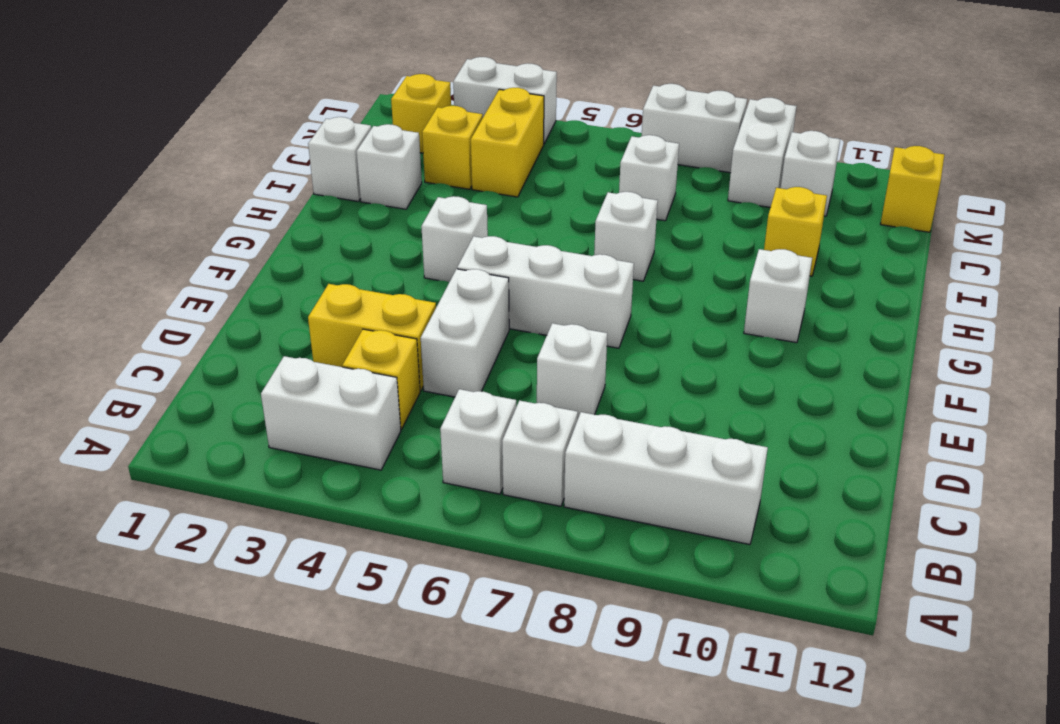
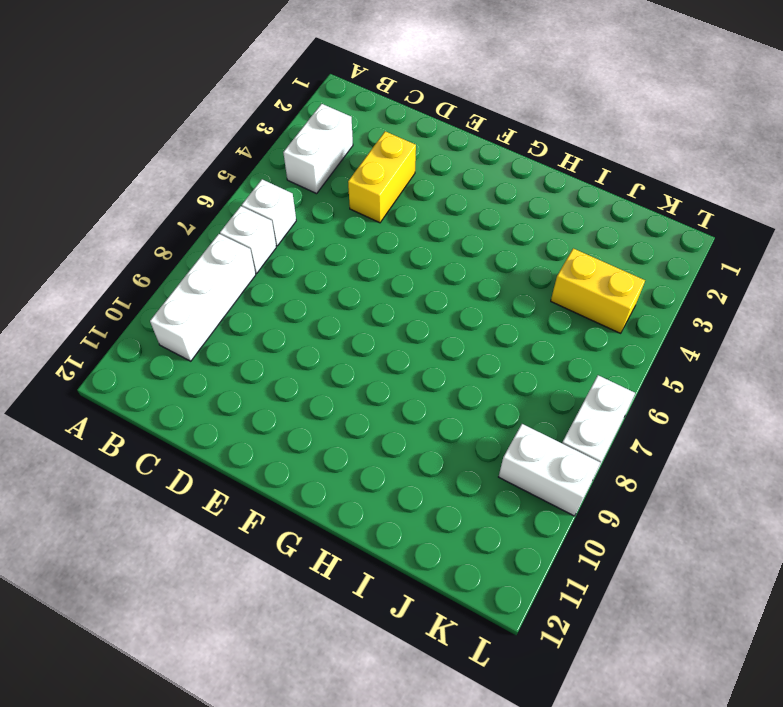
none -> yellow brick C4 level 1
none -> white brick D5:E5 level 1
none -> white brick D7 level 1

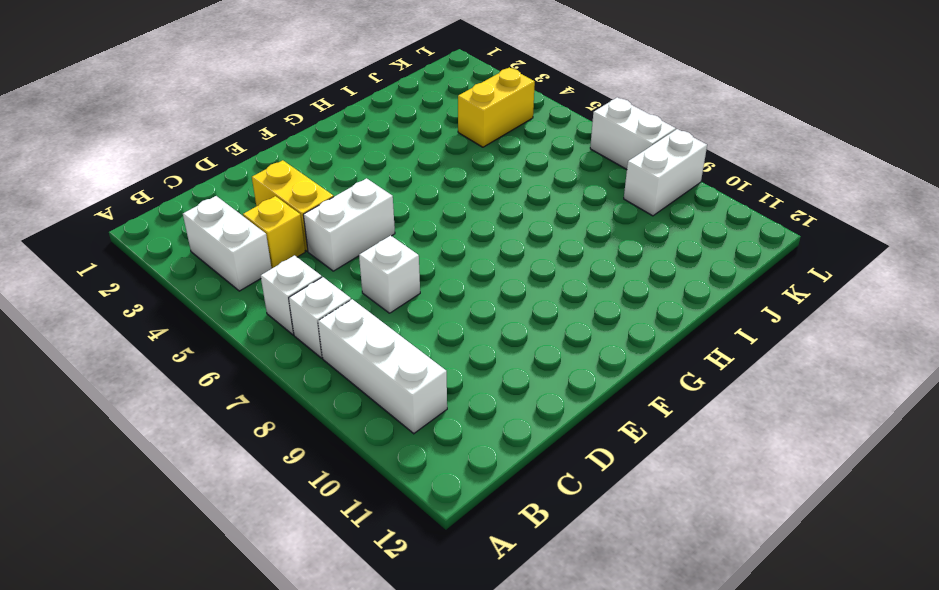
none -> white brick F5:F7 level 1
none -> white brick G4 level 1
none -> white brick G10 level 1

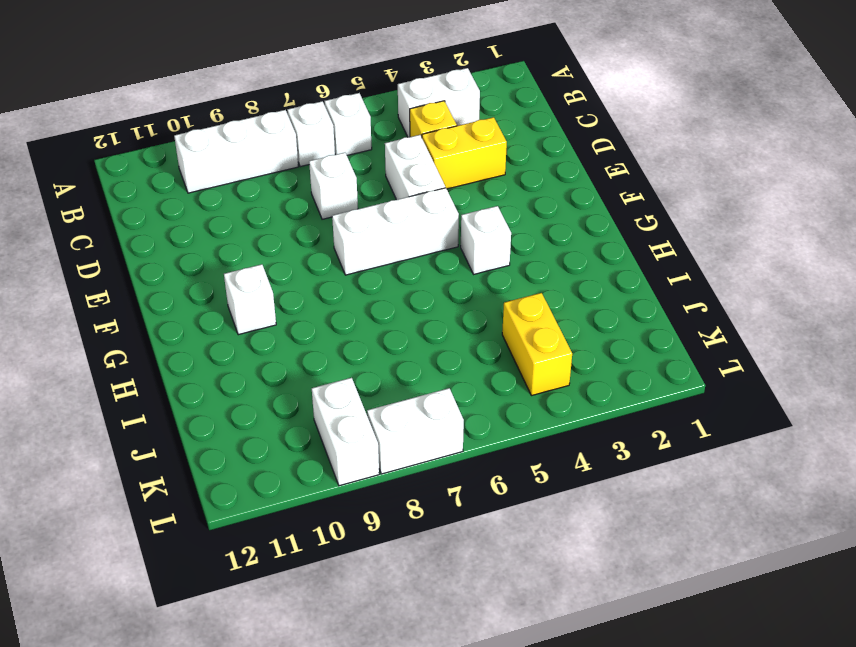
none -> white brick H7 level 1
none -> white brick I1 level 1
none -> white brick I2 level 1

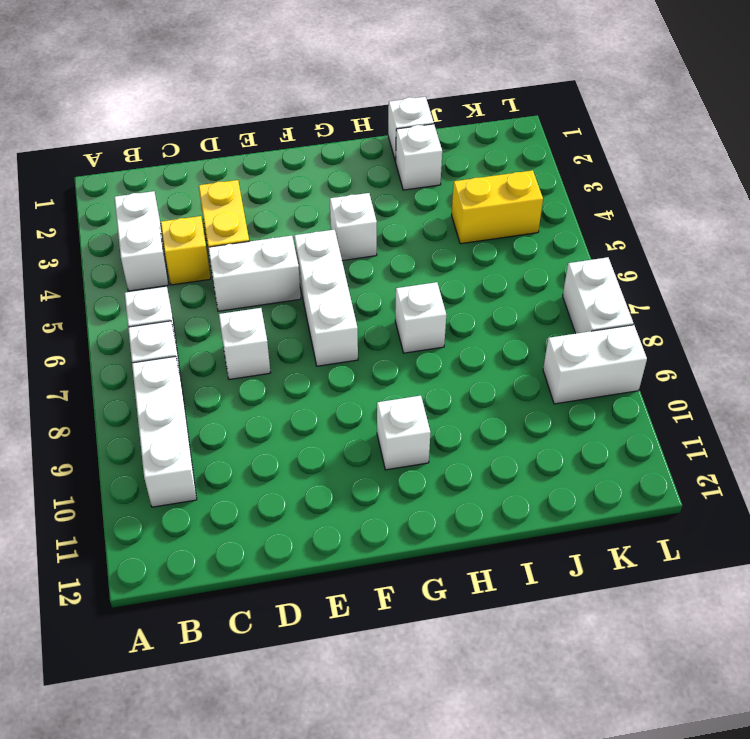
none -> yellow brick I10 level 1
none -> yellow brick J3 level 1
none -> white brick J7 level 1

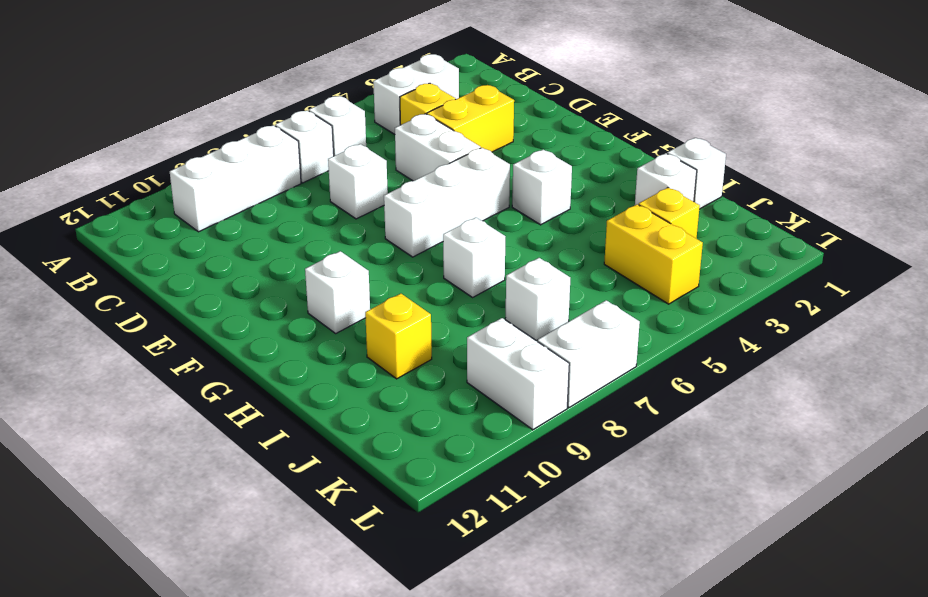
none -> yellow brick K2 level 1
none -> white brick K10 level 1
none -> yellow brick K12 level 1

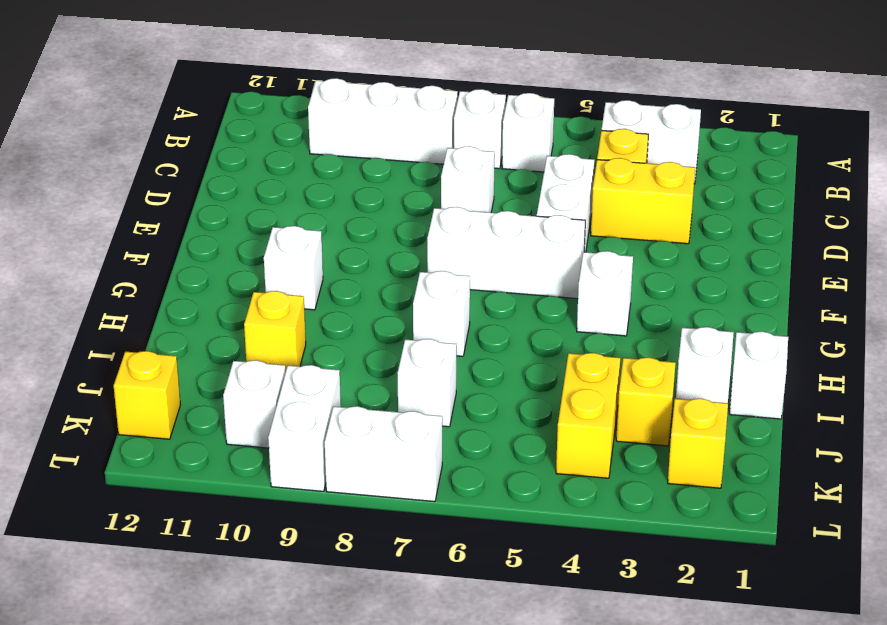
none -> white brick L3:L4 level 1

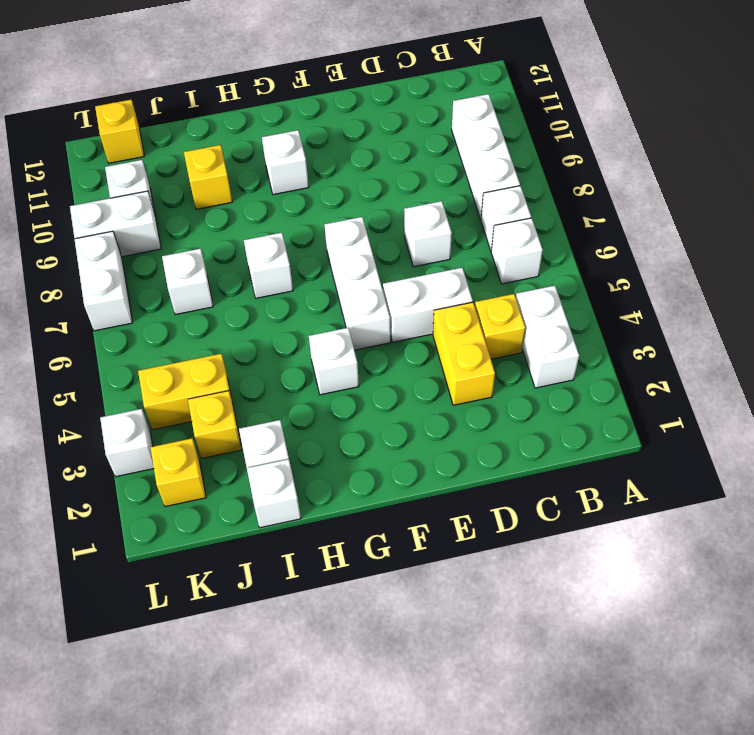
white brick L3 level 1 -> white brick L3:L4 level 1

